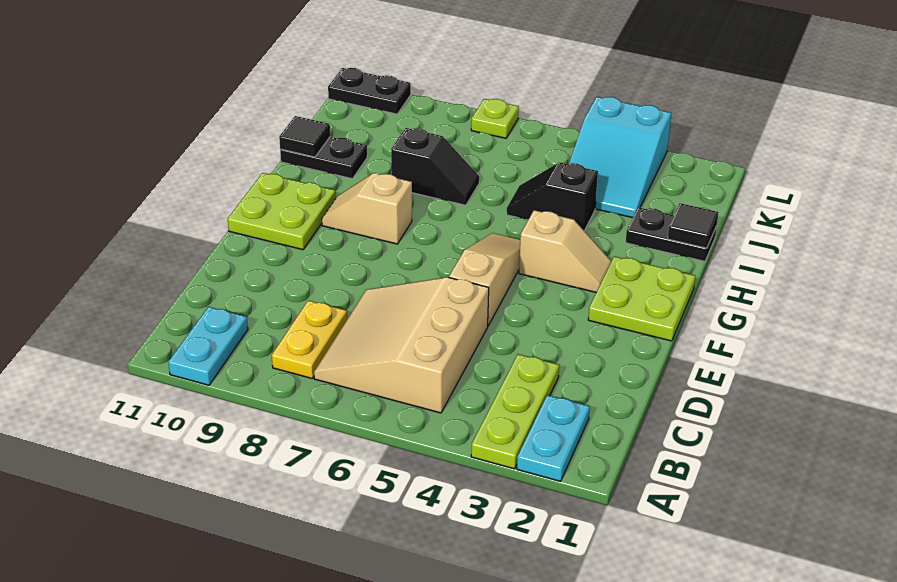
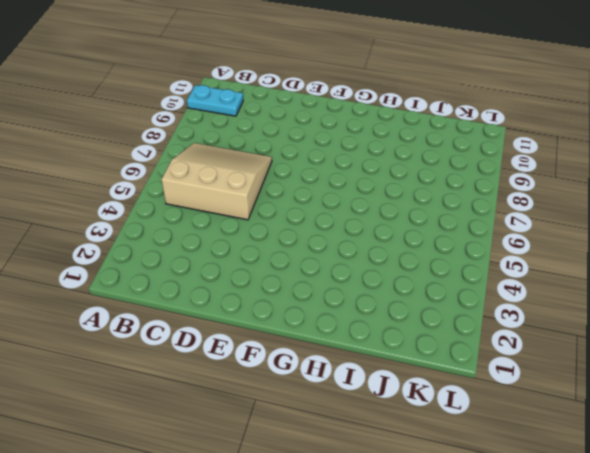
none -> cyan plate A2:B2 level 1
none -> lime plate A3:C3 level 1
none -> yellow plate B8:C8 level 1

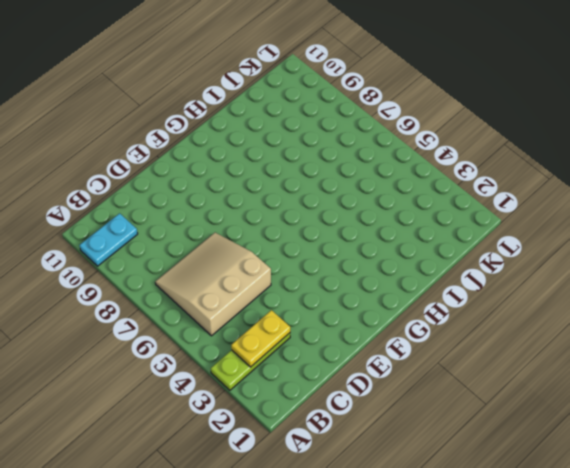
yellow plate B3:C3 level 2 -> yellow plate B8:C8 level 1
none -> cyan plate A2:B2 level 1
none -> tan slope E5:G5 level 1 top E
none -> lime plate F1:G2 level 1

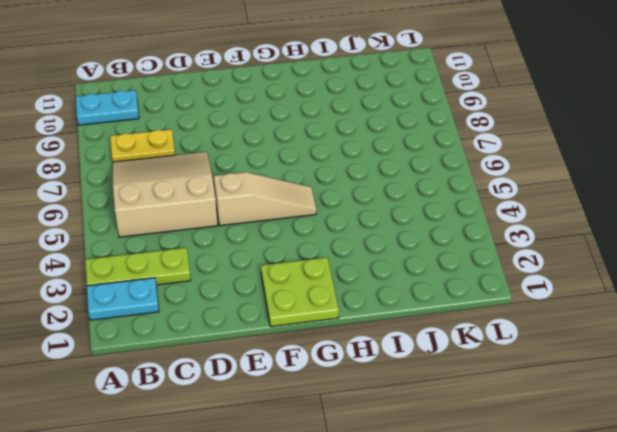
none -> lime plate F10:G11 level 1
none -> tan slope G3:G4 level 1 top 4
none -> tan slope G8:G9 level 1 top 8

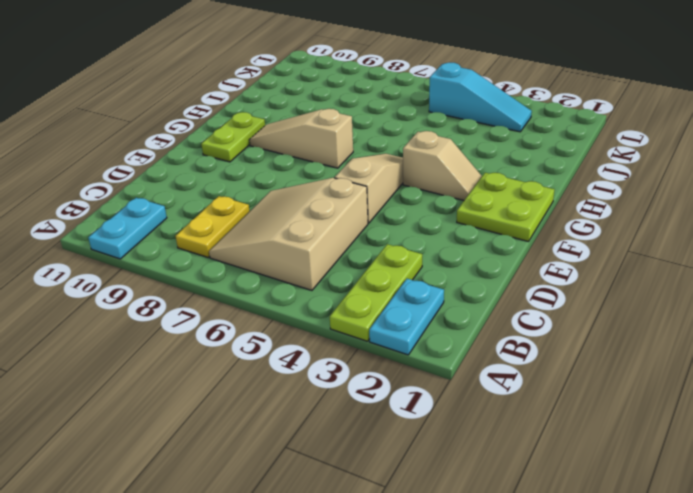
lime plate F10:G10 level 1 -> lime plate F10:G11 level 1
tan slope G7:G9 level 1 top 7 -> tan slope G8:G9 level 1 top 8
cyan slope K3:K5 level 1 top 5 -> cyan slope J3:L4 level 1 top L
none -> black plate I1:I2 level 1
none -> black slope I4:I5 level 1 top 4
none -> black slope I7:I8 level 1 top 8

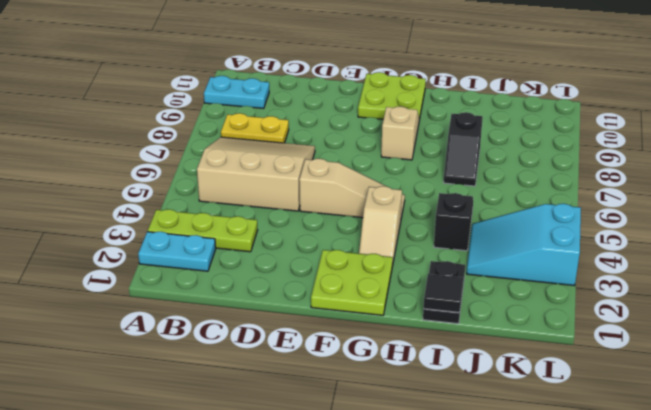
none -> black plate I10:I11 level 1
none -> lime plate L7 level 1
none -> black plate L10:L11 level 1

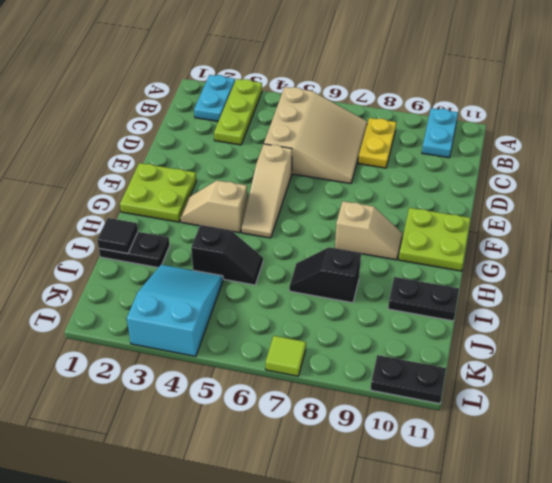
lime tile L7 level 1 -> lime plate L7 level 1
none -> black tile I11 level 2

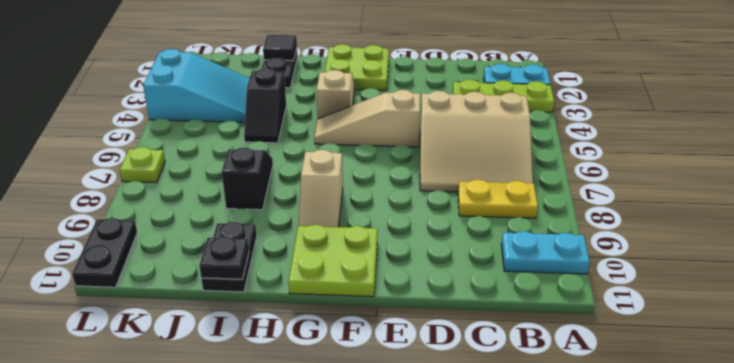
black plate I11 level 2 -> black tile I11 level 2

